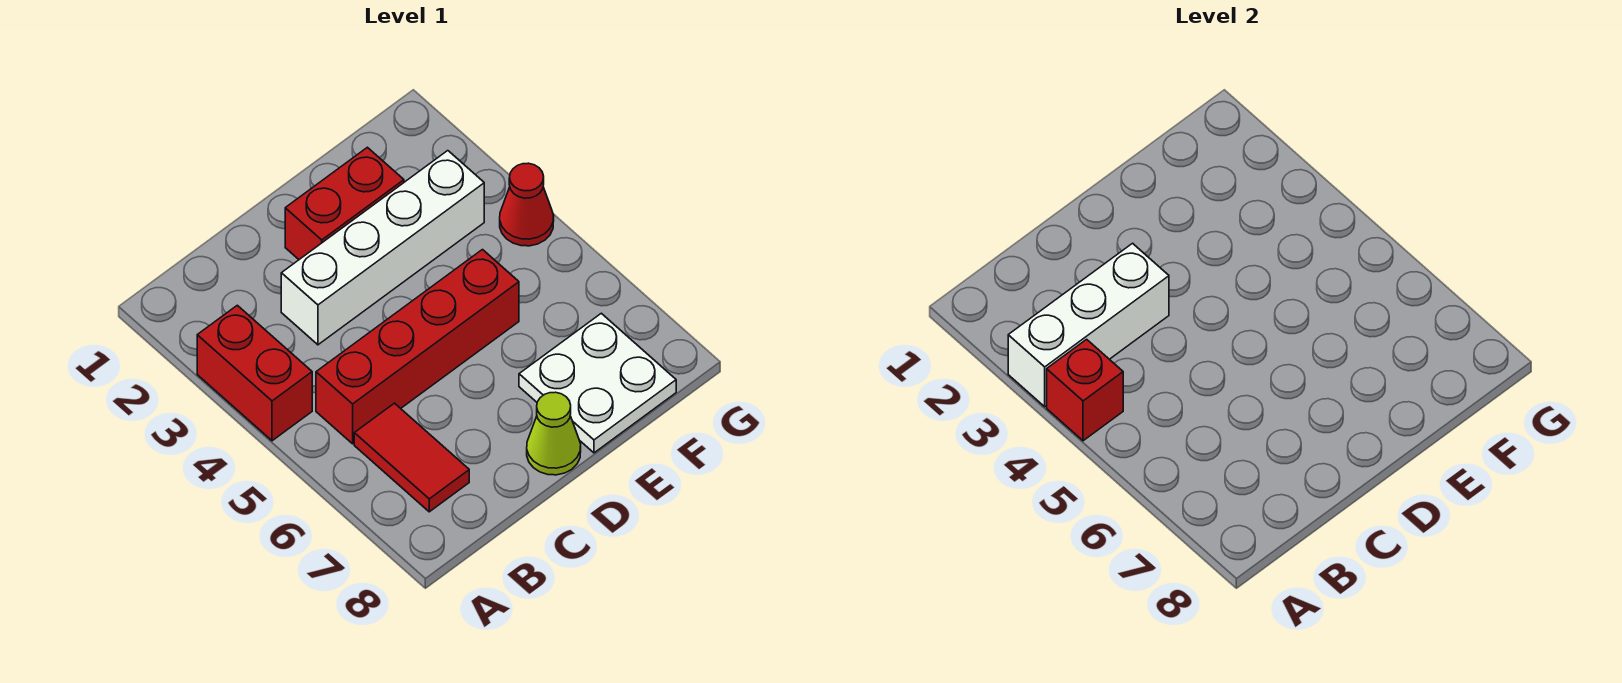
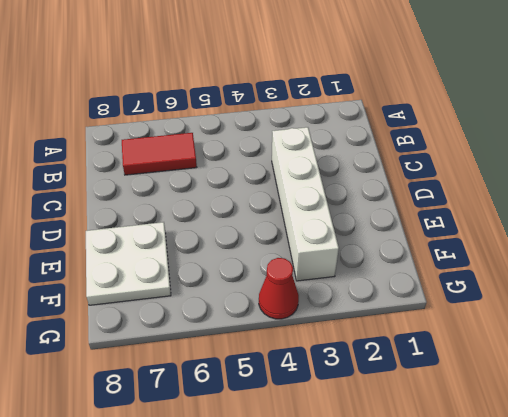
none -> red brick A3:A4 level 1
none -> red brick B5:E5 level 1

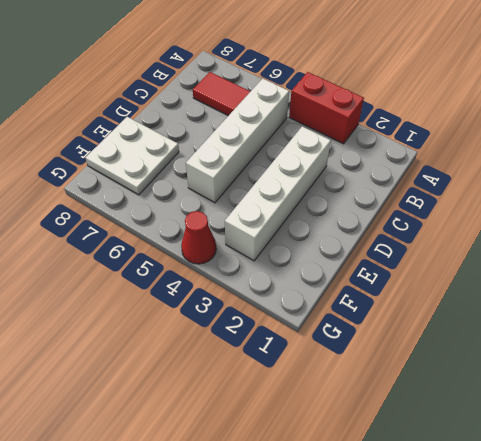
white brick B5:E5 level 1 -> red brick B5:E5 level 1
none -> red brick D2:E2 level 1
none -> lime cone D8 level 1

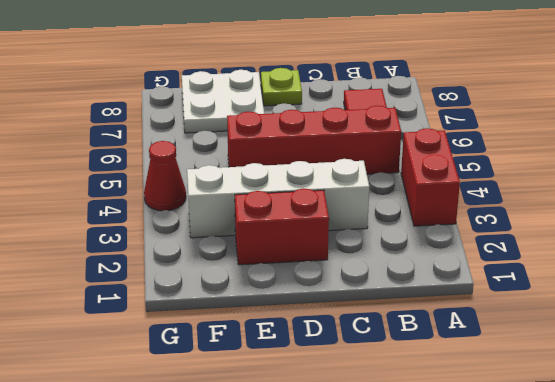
lime plate D8 level 1 -> lime cone D8 level 1
none -> white brick A3:C3 level 2
none -> red brick A4 level 2

